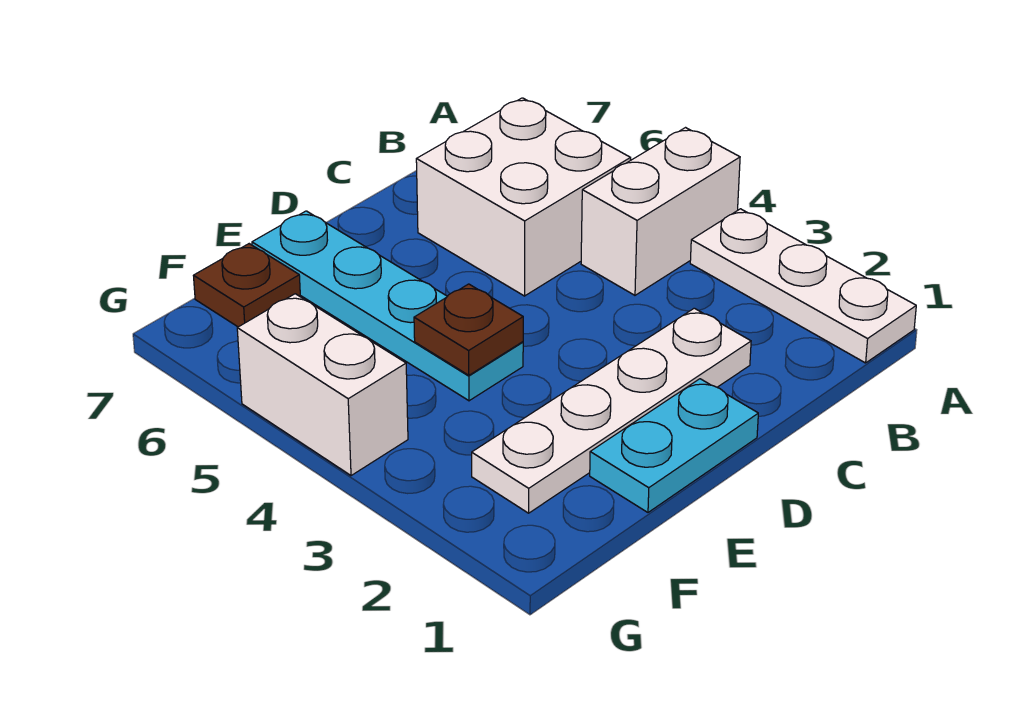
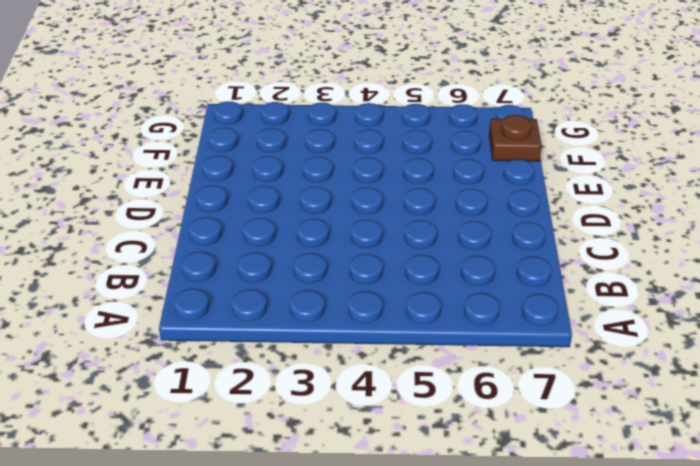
none -> white plate A1:A3 level 1
none -> white brick A4:B4 level 1

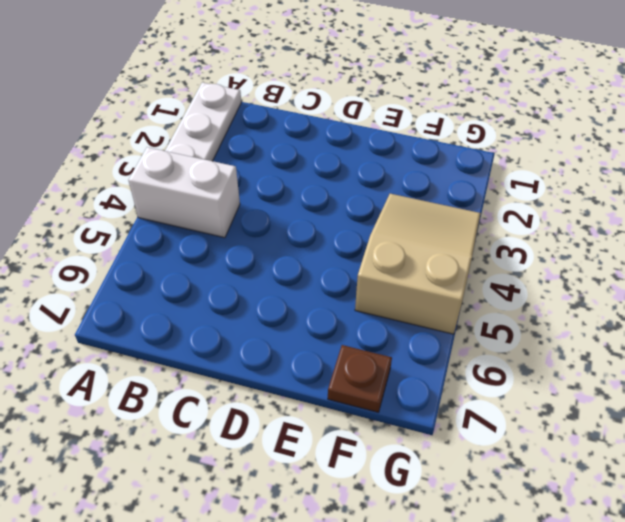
tan slope F3:G5 level 1 top 5 -> white brick G4:G5 level 1
none -> white brick B5:C6 level 1
none -> white plate C2:F2 level 1

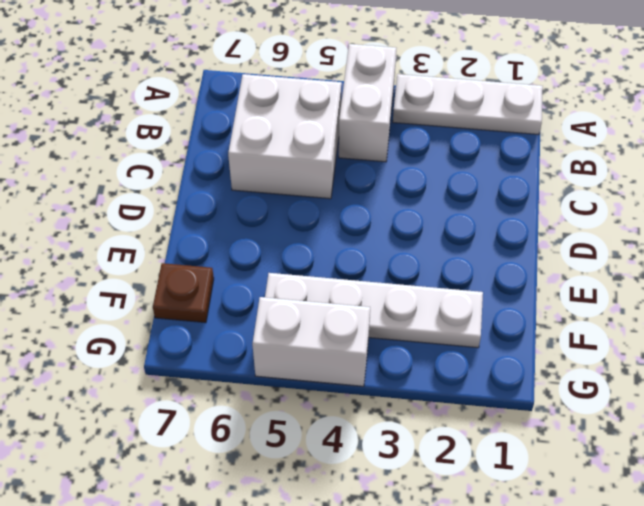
white plate F2:F5 level 1 -> white plate C2:F2 level 1
none -> cyan plate D1:E1 level 1
none -> cyan plate E4:E7 level 1

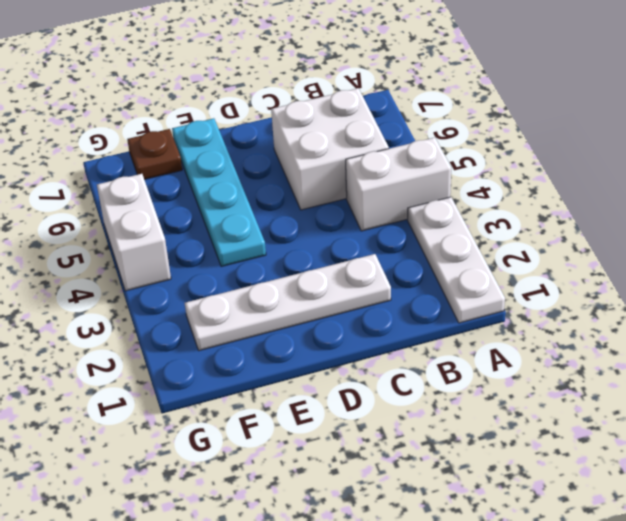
none -> cyan plate D1:E1 level 1
none -> brown plate E4 level 2

